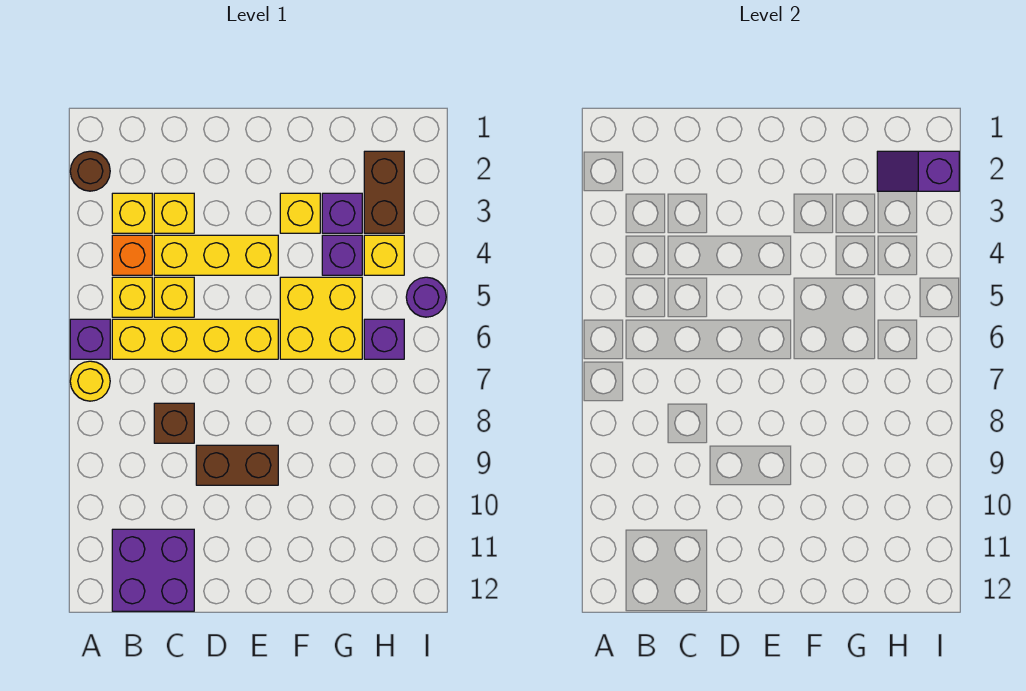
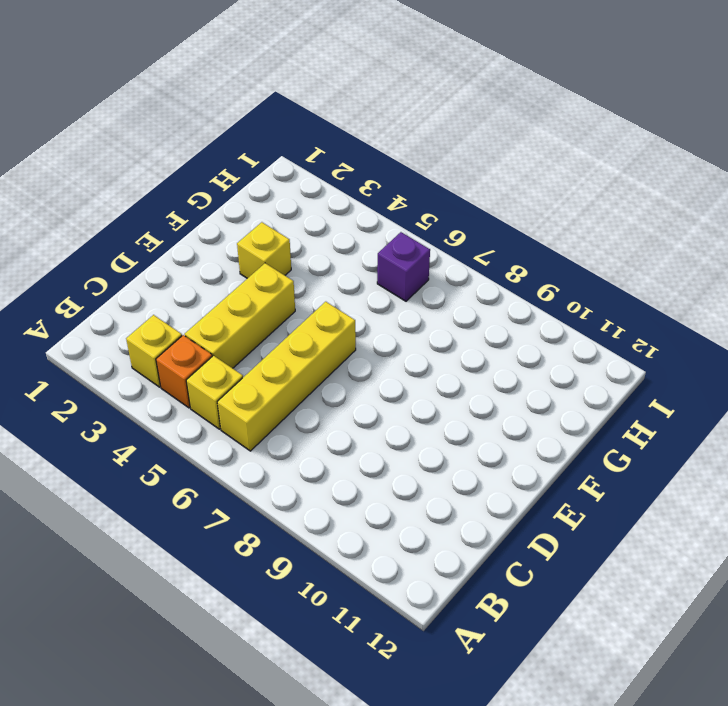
none -> brown round brick A2 level 1
none -> purple brick A6 level 1
none -> yellow round brick A7 level 1

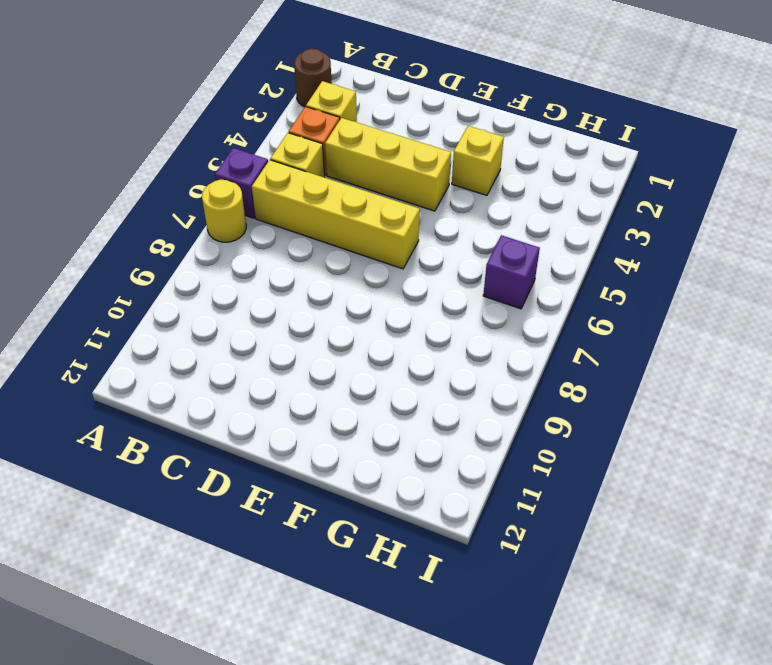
none -> purple brick B11:C12 level 1
none -> yellow brick C3 level 1
none -> yellow brick C5 level 1

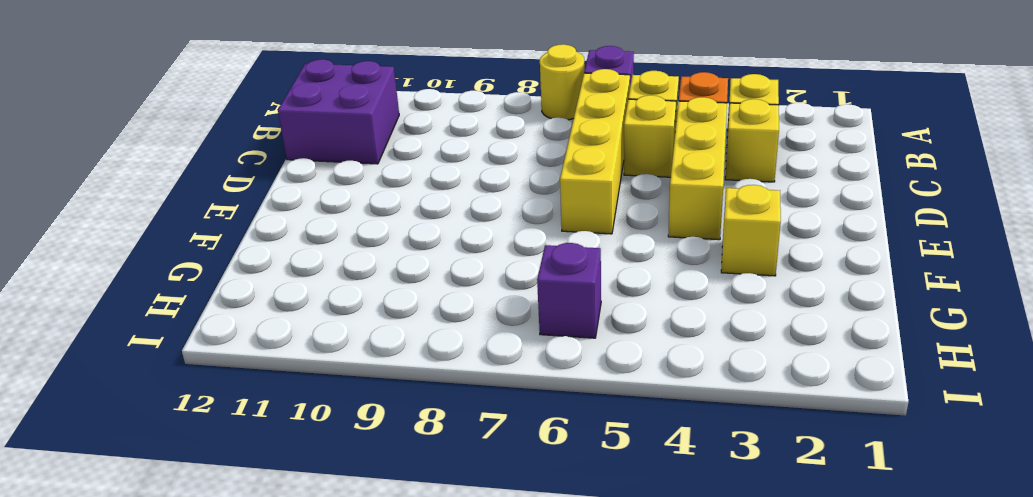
none -> brown round brick A2 level 1
none -> brown brick C8 level 1
none -> brown brick D9:E9 level 1

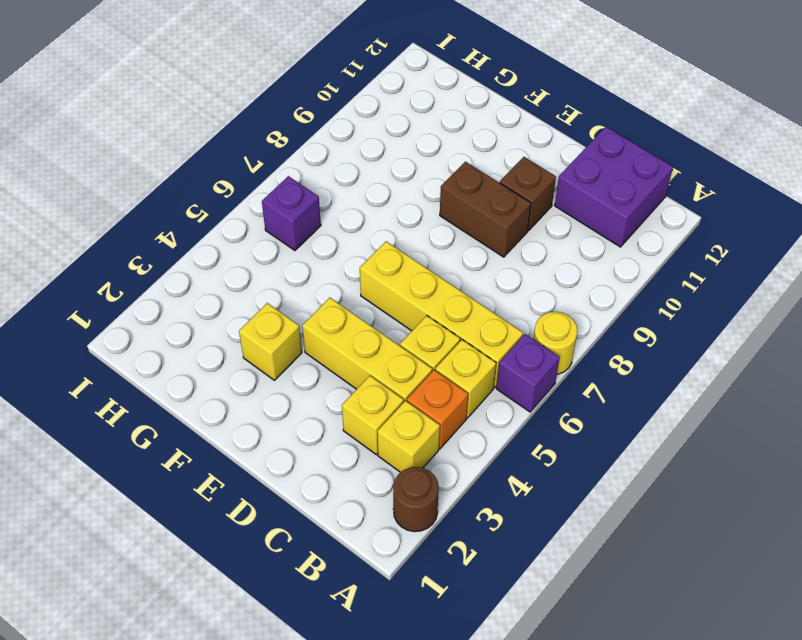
brown brick D10 level 1 -> brown brick C8 level 1
none -> yellow brick F5:G6 level 1
none -> purple brick G3 level 1
none -> purple brick G4 level 1

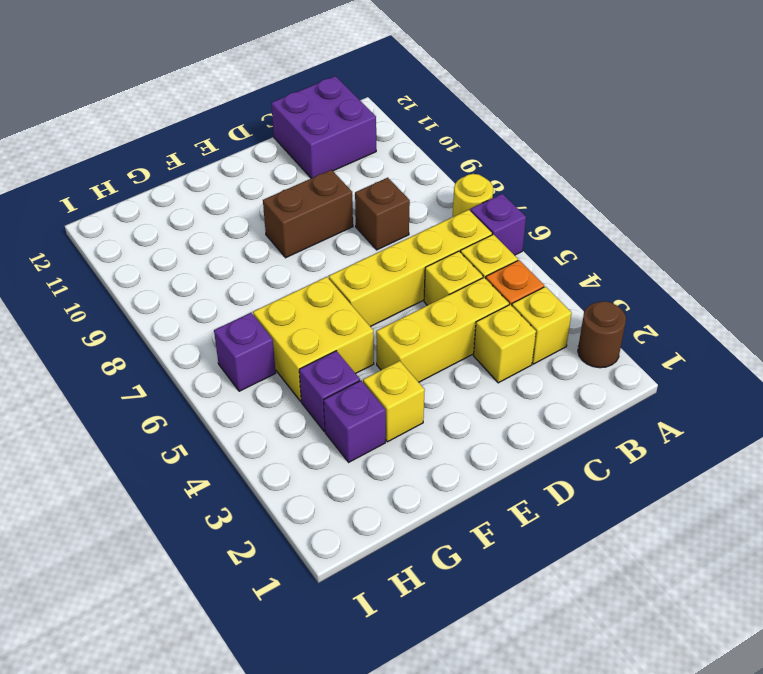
none -> brown brick H2:H3 level 1
none -> yellow brick H4 level 1
none -> purple round brick I5 level 1

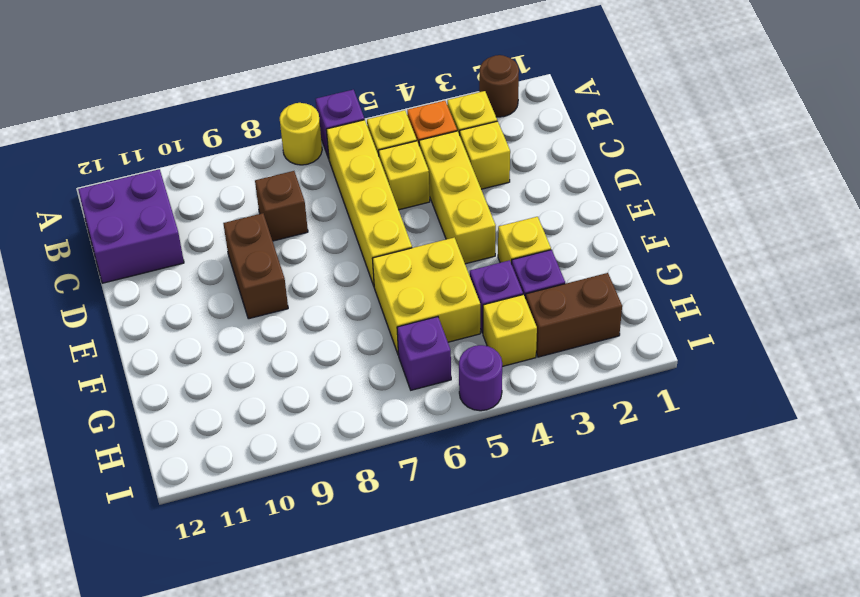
none -> purple slope H2:I2 level 2 top I

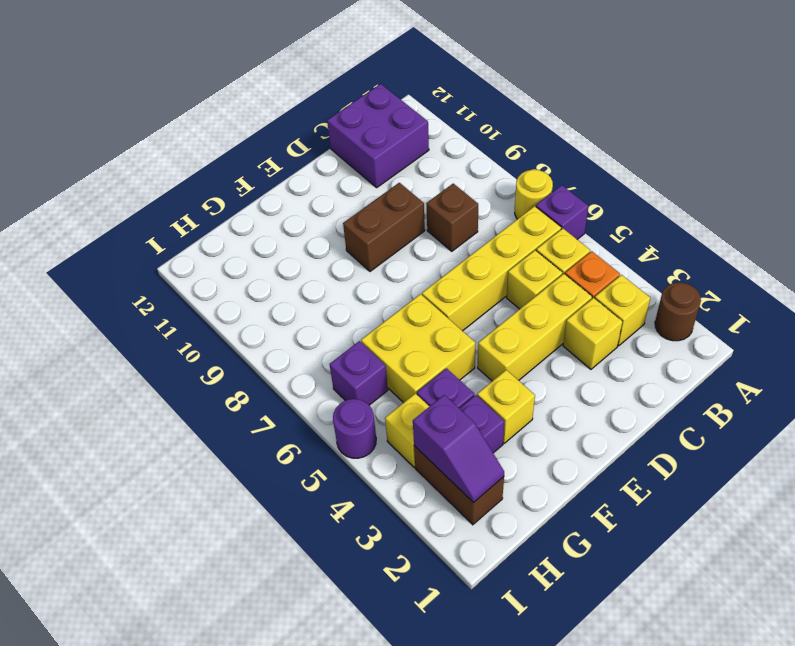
purple slope H2:H3 level 2 top 3 -> purple slope H2:I2 level 2 top I

